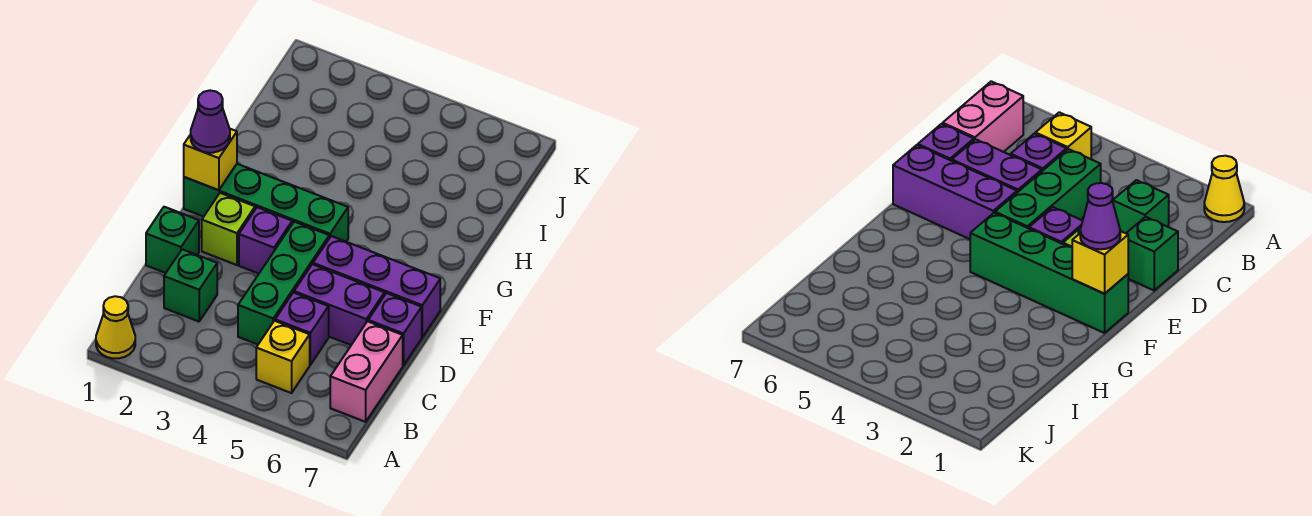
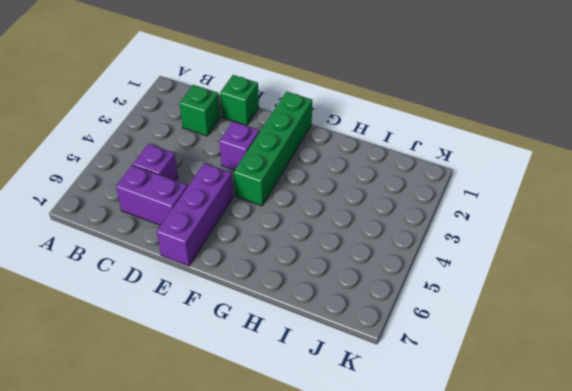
purple brick C6:D6 level 1 -> purple brick D5:D6 level 1
none -> yellow cone A1 level 1
none -> yellow brick B5 level 1
none -> pink brick B7:C7 level 1

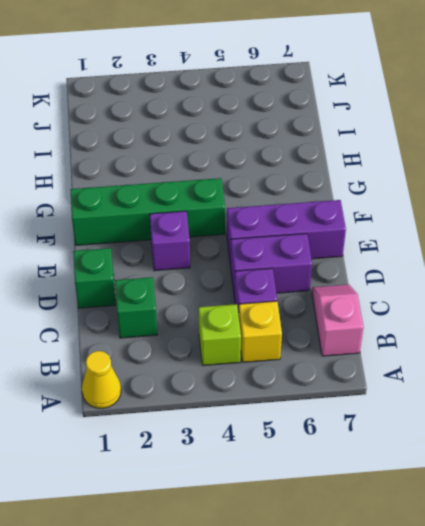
lime brick B4 level 1 -> lime brick E2 level 1
pink slope B7:C7 level 1 top B -> pink brick B7:C7 level 1
none -> green brick C4:E4 level 1
none -> purple brick D7 level 1
none -> yellow brick F1 level 2

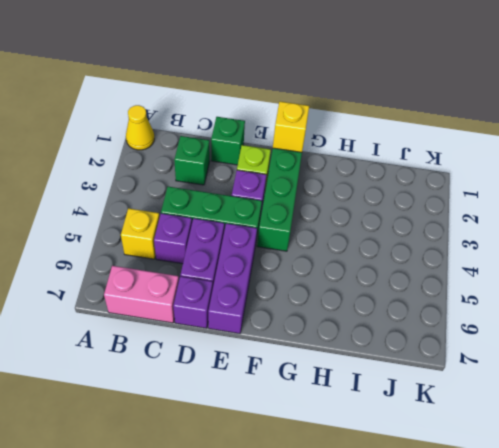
none -> purple cone F1 level 3

